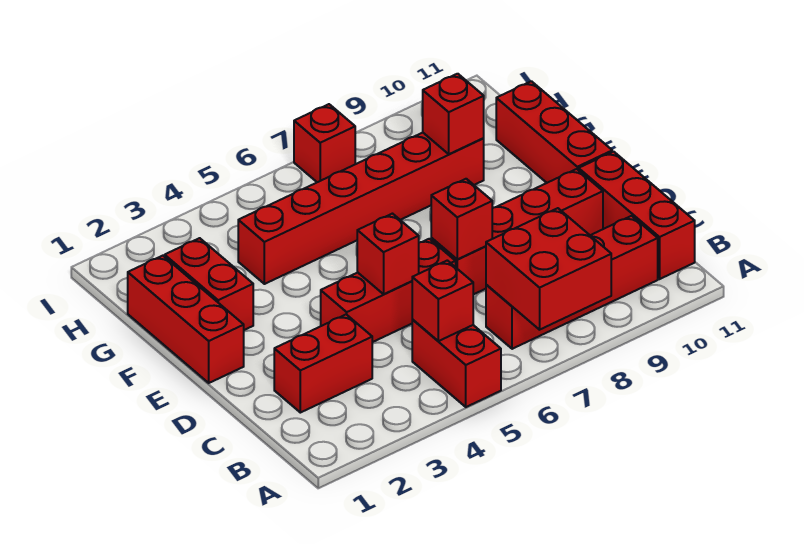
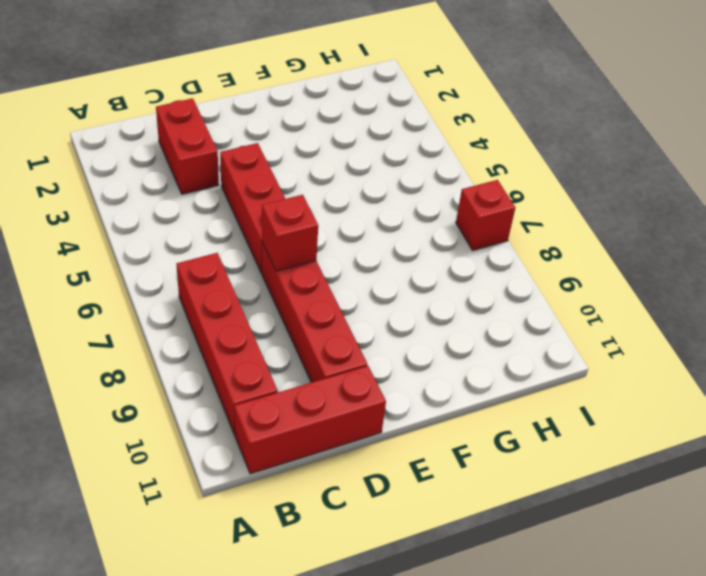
none -> red brick A5:B5 level 1
none -> red brick E1:G1 level 1
none -> red brick E11:G11 level 1

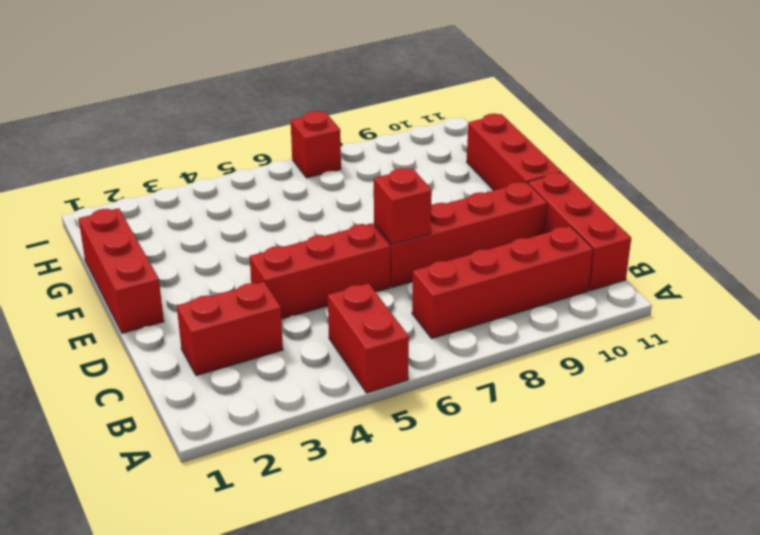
none -> red brick F2:G2 level 1
none -> red brick G4:G9 level 1
none -> red brick A7:B8 level 2

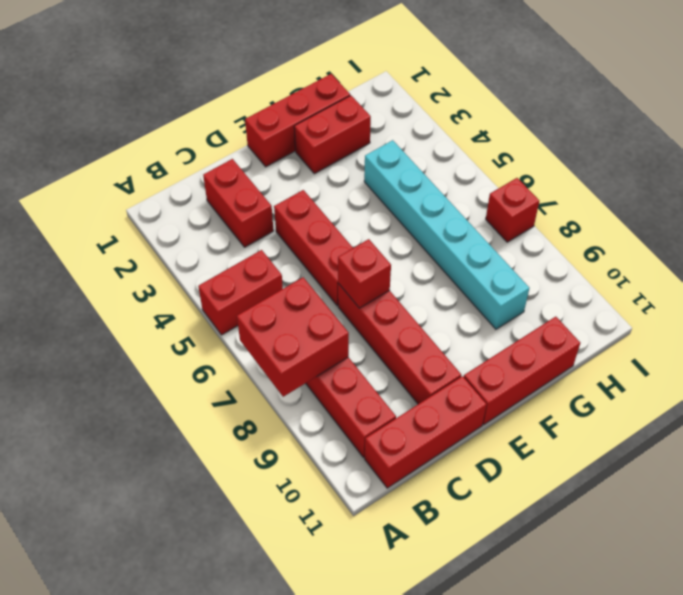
cyan brick G4:G9 level 1 -> red brick G4:G9 level 1
none -> red brick B5 level 2
none -> red brick D5 level 2
none -> red brick G9 level 2

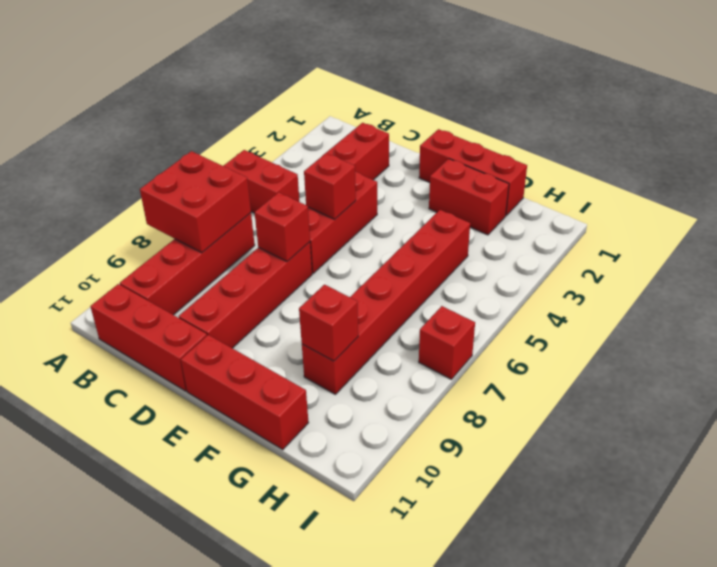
none -> red brick B5 level 2

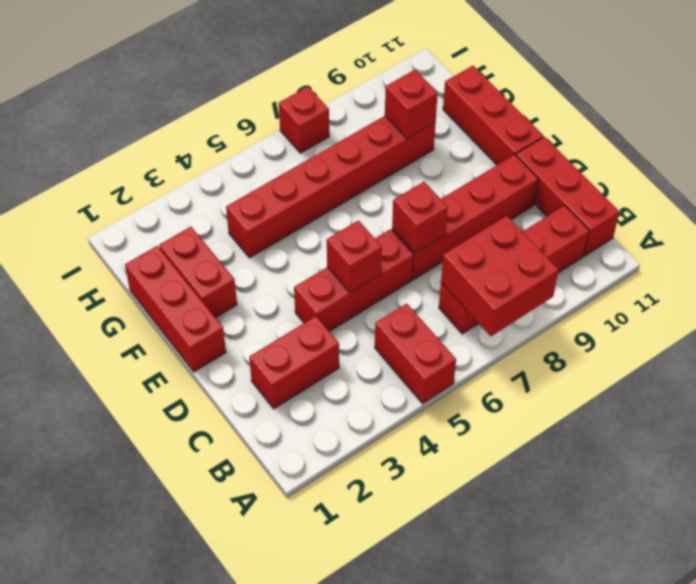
none -> red brick B5 level 2

